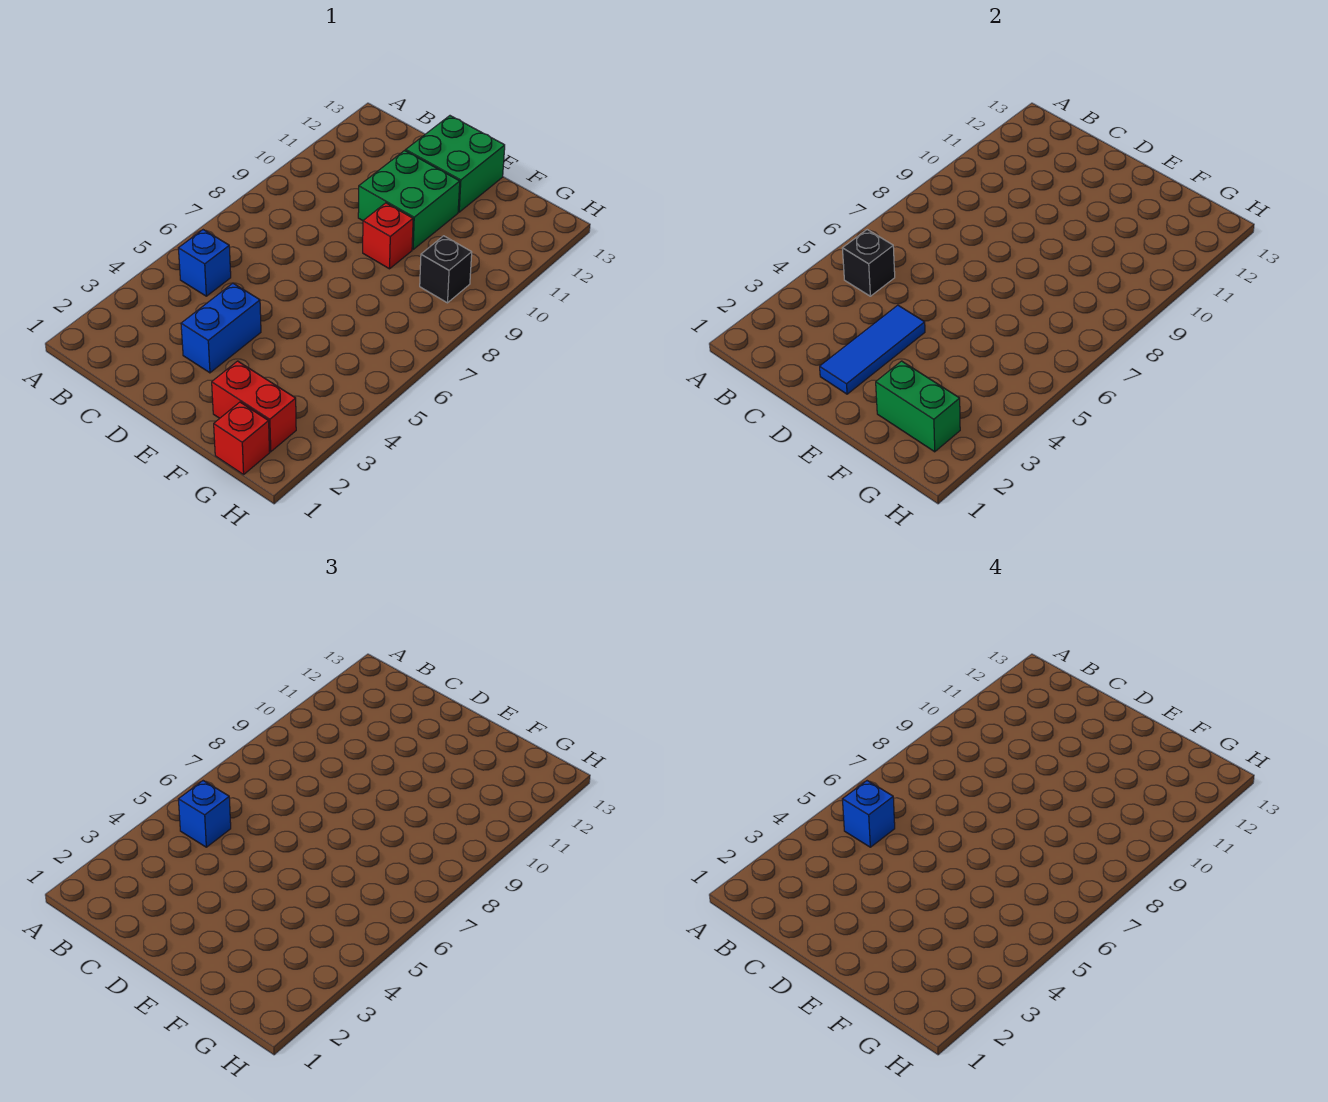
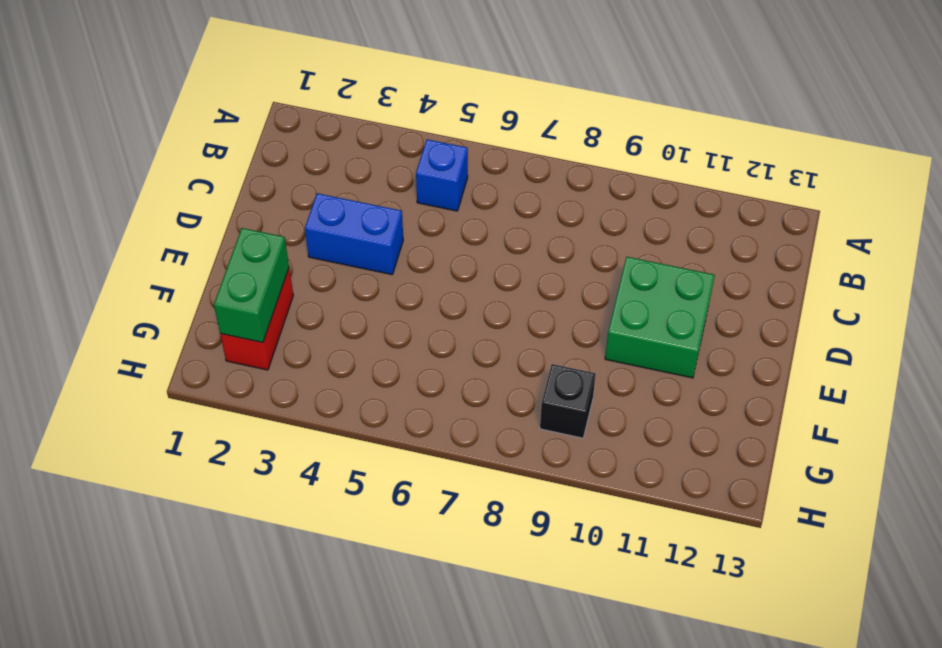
none -> green brick D12:E13 level 1
none -> red brick E9 level 1
none -> red brick G1 level 1

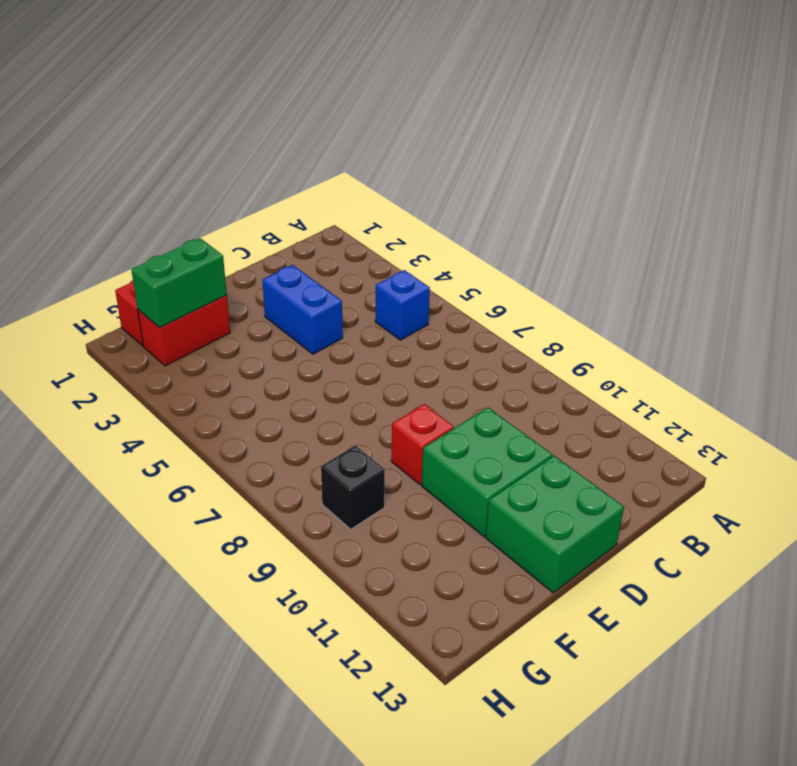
none -> black brick B5 level 2
none -> blue tile D2:D4 level 2
none -> blue brick B5 level 3

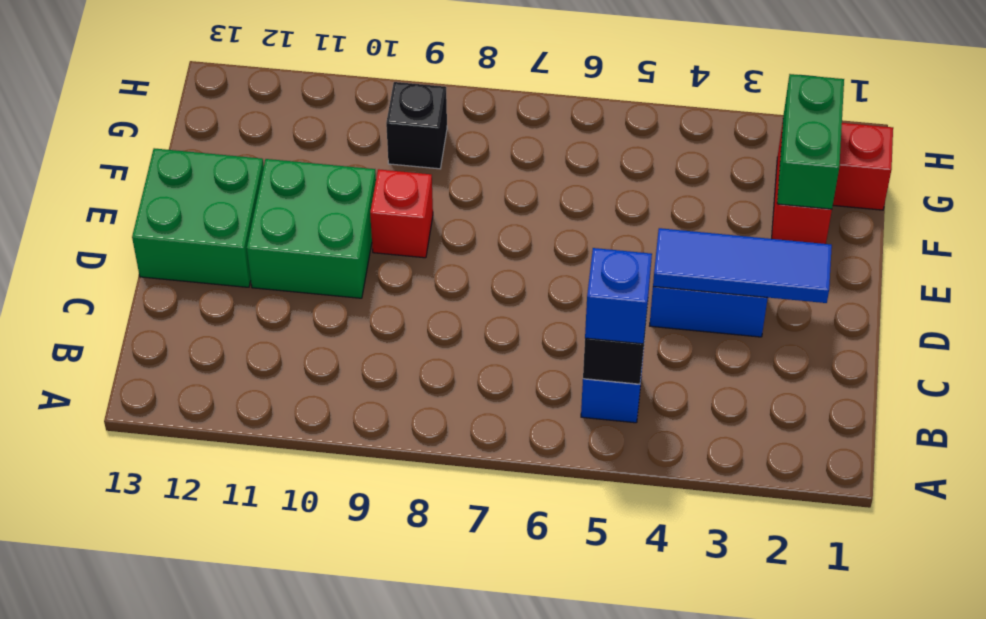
none -> blue brick B5 level 4

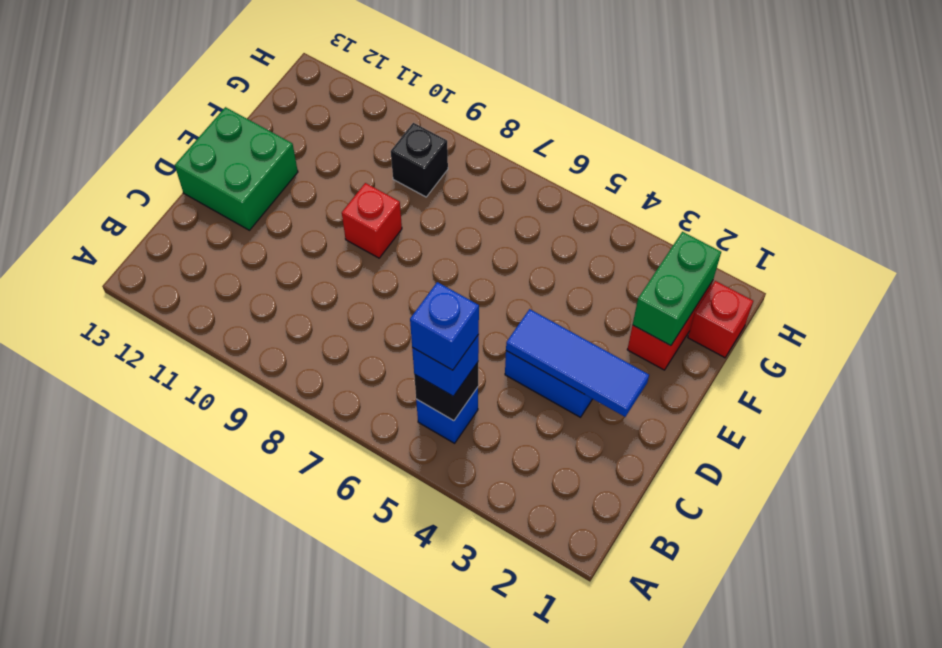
none -> green brick D10:E11 level 1

